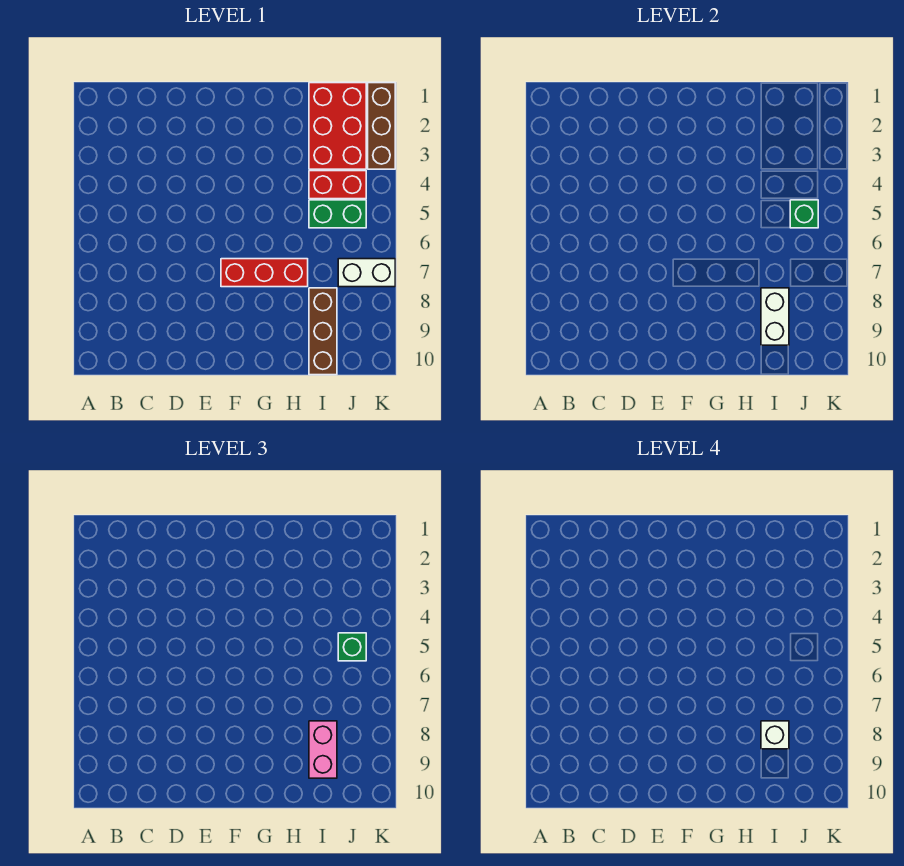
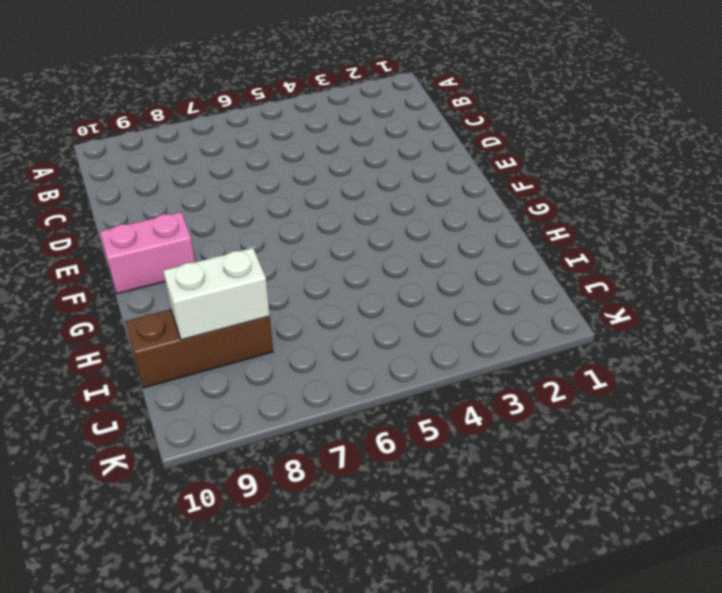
pink brick F9:F10 level 1 -> pink brick I8:I9 level 3
none -> red brick F7:H7 level 1
none -> red brick I1:J3 level 1
none -> red brick I4:J4 level 1

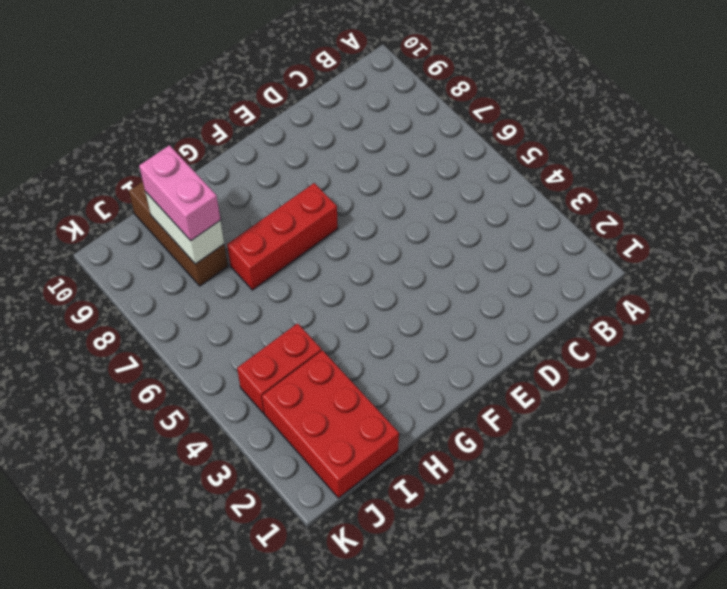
none -> green brick I5:J5 level 1
none -> white brick J7:K7 level 1
none -> brown brick K1:K3 level 1

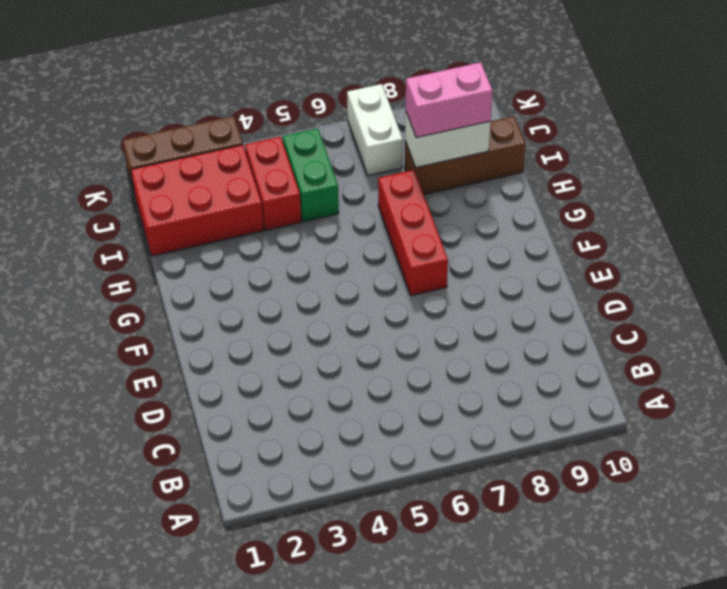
none -> green brick J5 level 2
none -> green brick J5 level 3
none -> white brick I8 level 4

